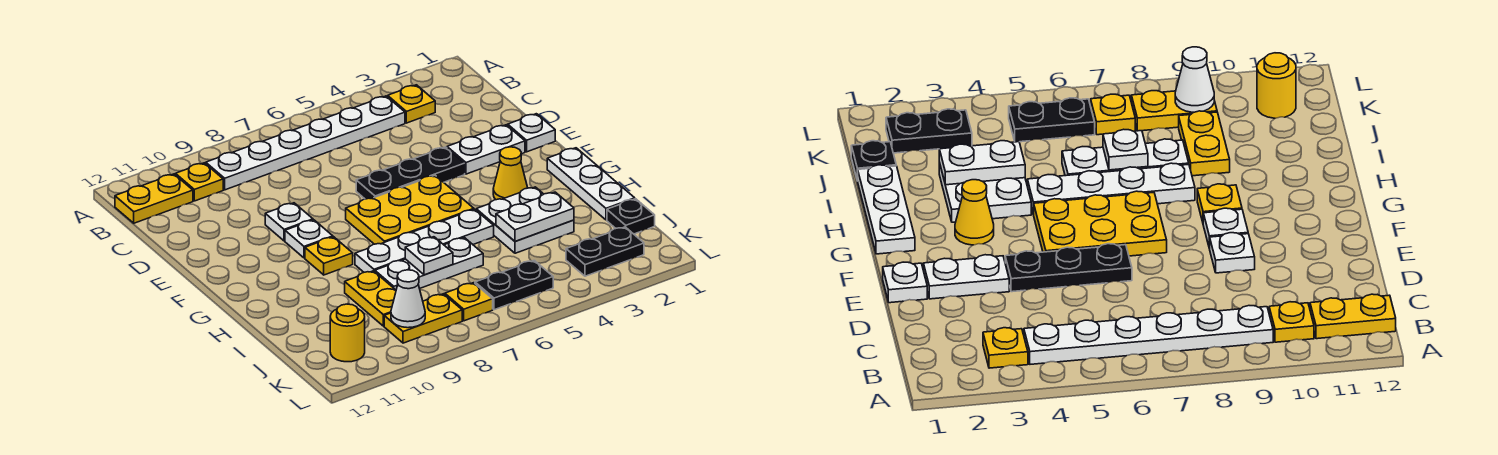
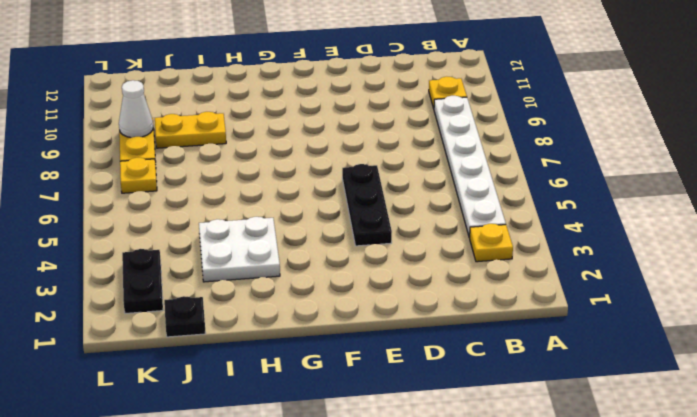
none -> yellow plate B11:B12 level 1
none -> white plate E1 level 1
none -> white plate E2:E3 level 1

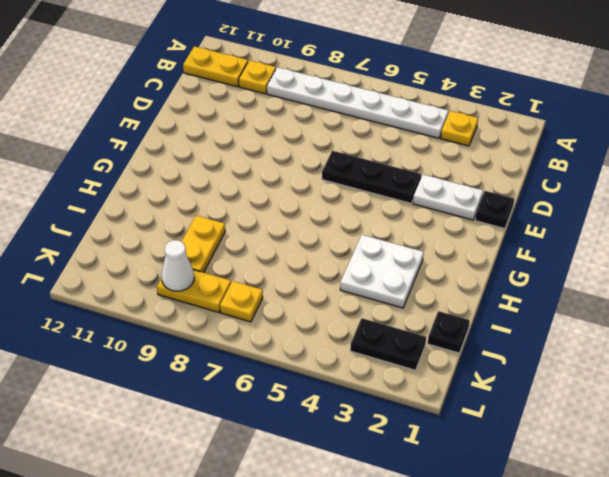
black plate E1 level 1 -> white plate E1 level 1
none -> white plate E9 level 1
none -> yellow plate F5:G7 level 1
none -> white plate F9 level 1

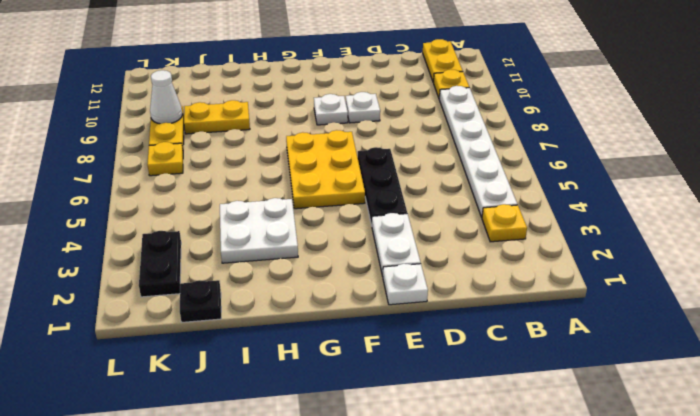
none -> white plate G1:I1 level 1
none -> yellow cone G3 level 1
none -> yellow plate G9 level 1

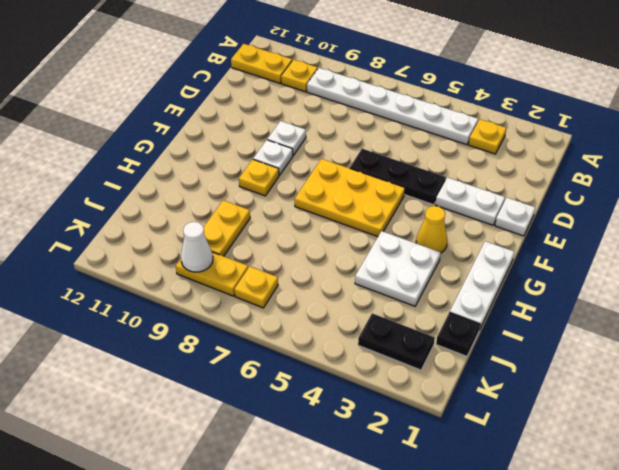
none -> white plate H5:H8 level 1
none -> white plate I6:I8 level 1
none -> black plate K5:K6 level 1

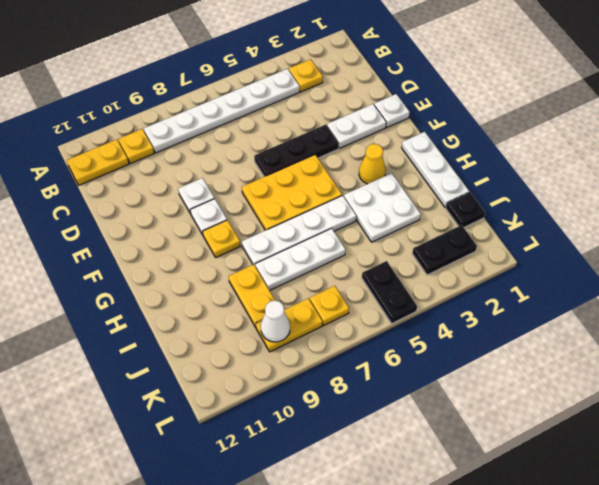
black plate K5:L5 level 1 -> black plate K5:K6 level 1
none -> yellow round brick K11 level 1
none -> white plate I3:I4 level 2
none -> white plate I7 level 2

